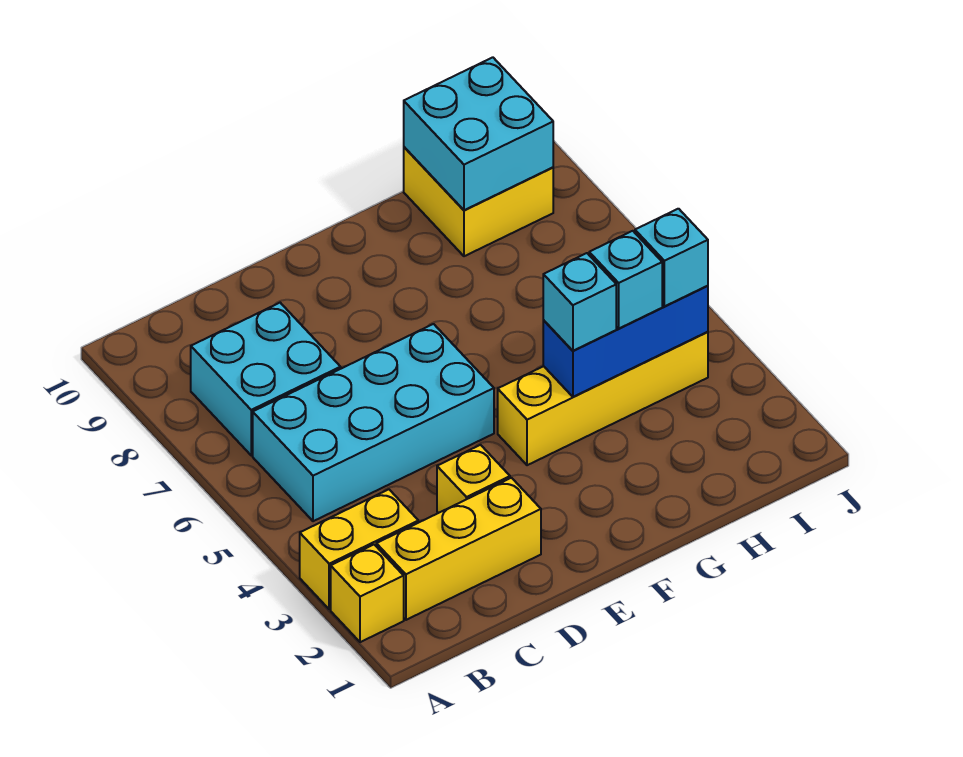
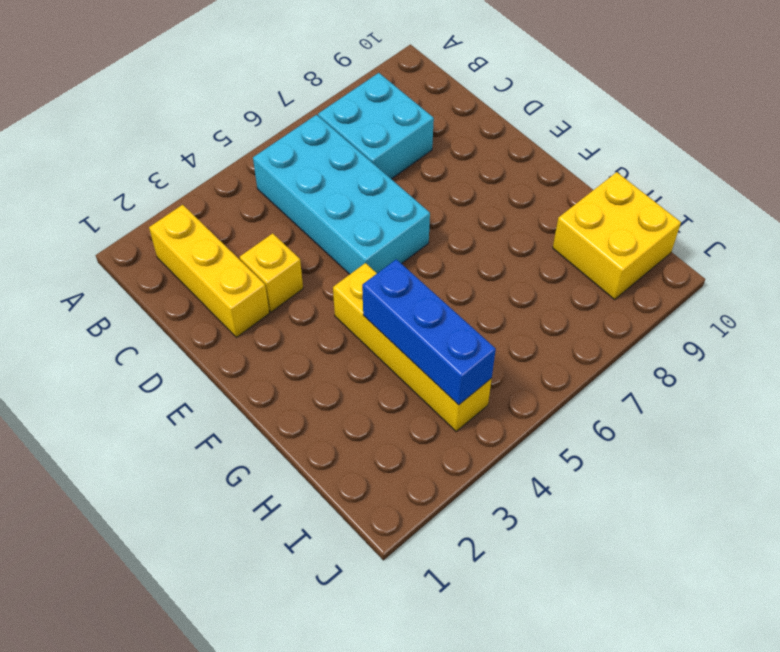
none -> yellow brick A2 level 1
none -> yellow brick A3:B3 level 1
none -> cyan brick H9:I10 level 2

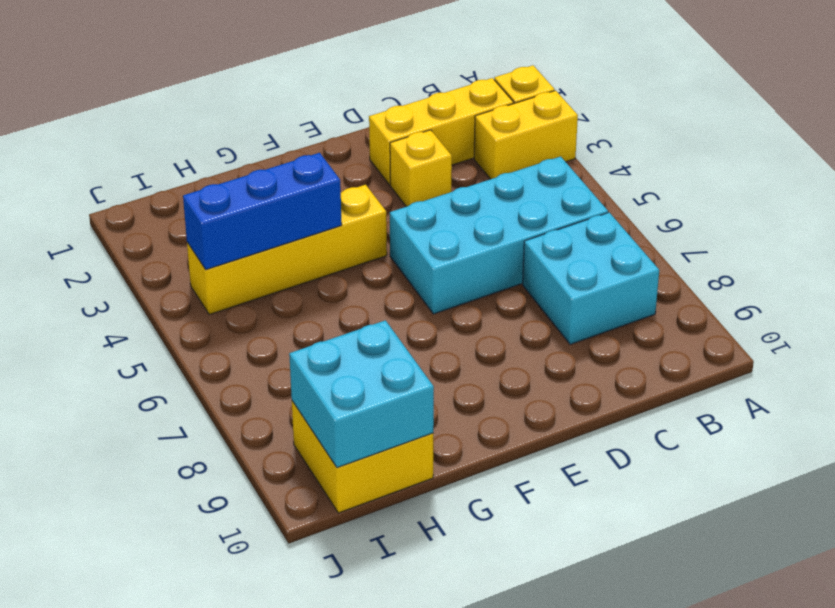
none -> cyan brick G4 level 3
none -> cyan brick H4 level 3
none -> cyan brick I4 level 3

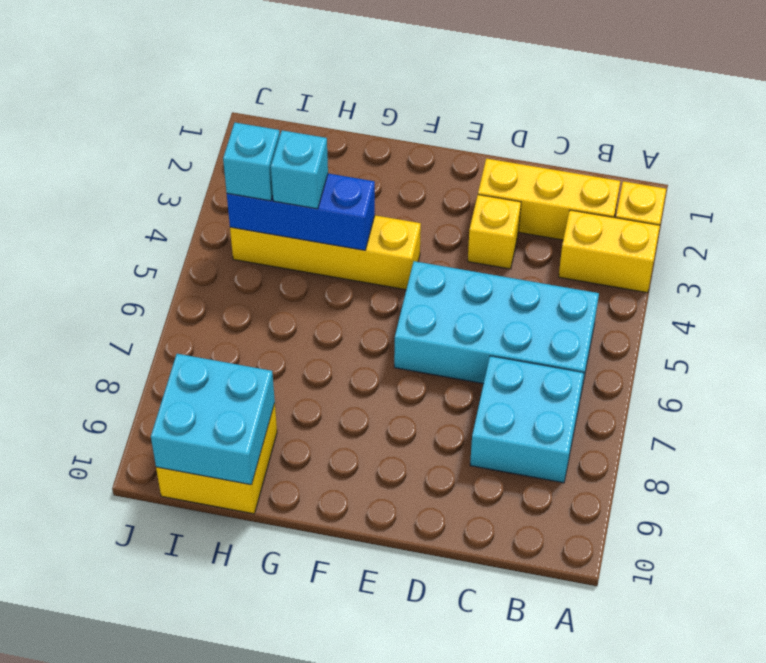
none -> cyan brick G4 level 3

